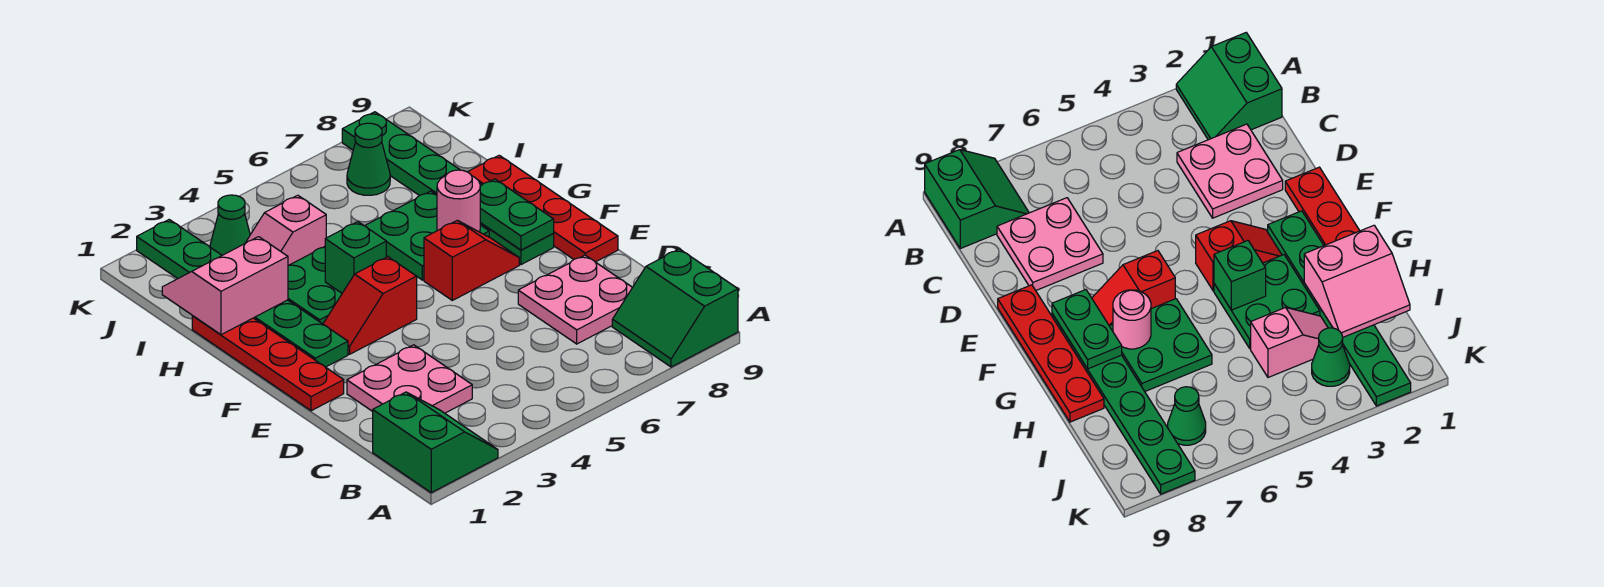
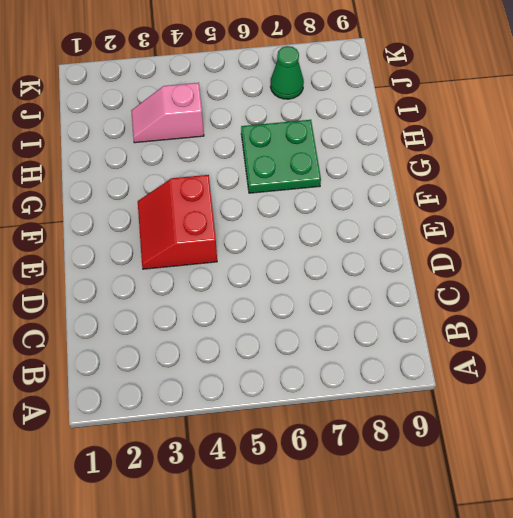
red slope E3:F4 level 1 top 4 -> red slope F3:F4 level 1 top 4
none -> green slope A1:B2 level 1 top 1
none -> green slope A8:B9 level 1 top 9
none -> pink plate C2:D3 level 1

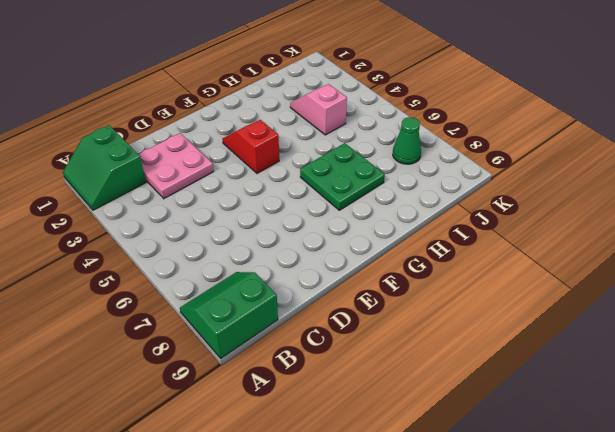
green slope A1:B2 level 1 top B -> green slope A1:B2 level 1 top 1
none -> pink plate C7:D8 level 1
none -> red plate E1:H1 level 1
none -> red plate E9:H9 level 1

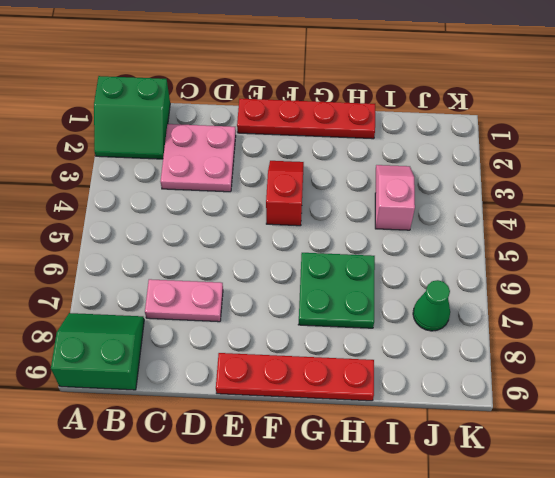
pink plate C7:D7 level 1 -> pink plate C7:D8 level 1
none -> green plate F2:K2 level 1
none -> red slope F6:F7 level 1 top 6
none -> green plate F8:K8 level 1

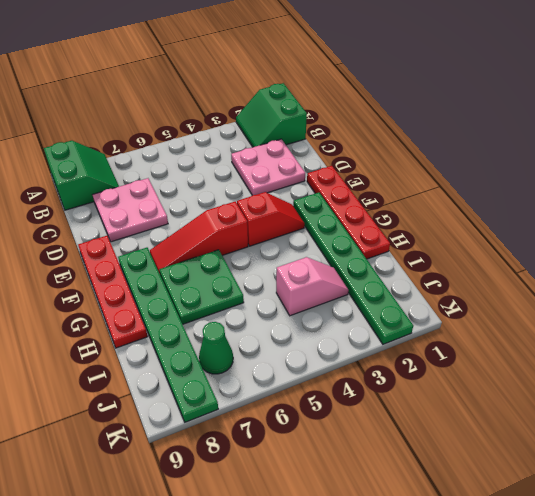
red slope F5:F7 level 1 top 5 -> red slope F6:F7 level 1 top 6
none -> green plate G3:H4 level 1
none -> green cone J3 level 1
none -> green plate F8:G8 level 2

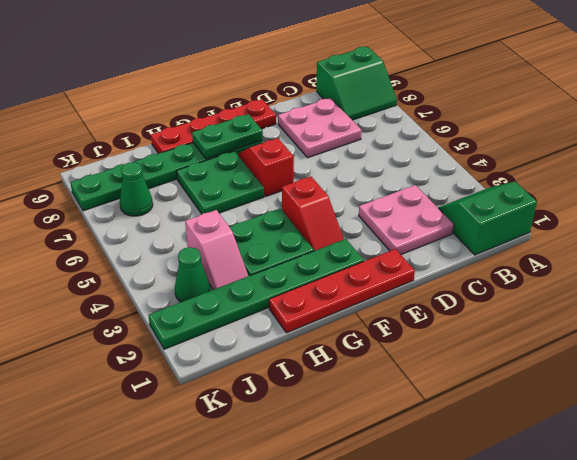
none -> green brick G4 level 2
none -> pink round brick G7 level 2
none -> pink slope H1:I2 level 2 top H

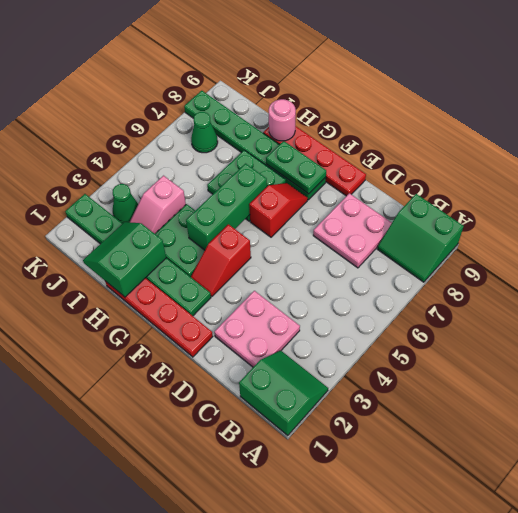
green brick G4:G6 level 2 -> green brick G4 level 2
green slope H1:I2 level 2 top H -> pink slope H1:I2 level 2 top H
pink round brick H9 level 2 -> pink round brick G7 level 2

